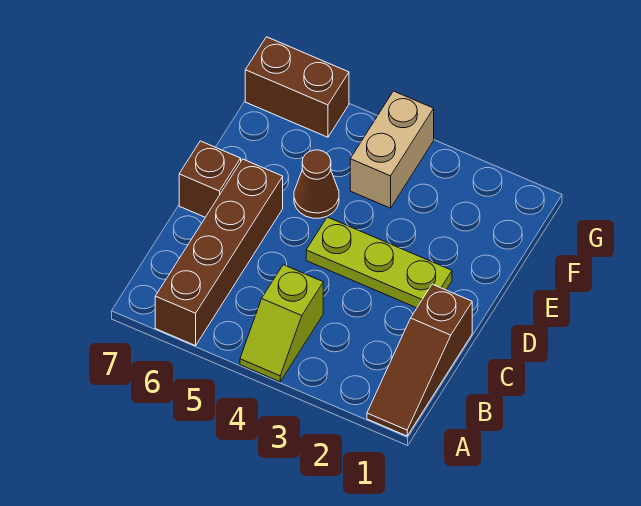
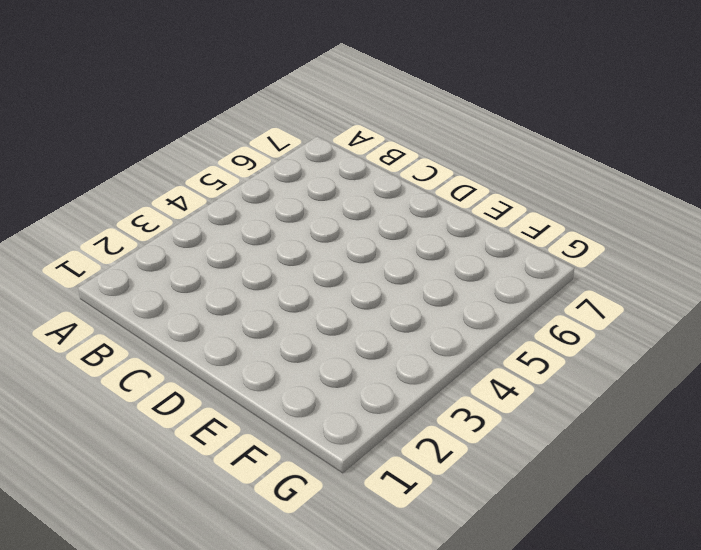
none -> brown slope A1:C1 level 1 top C
none -> lime slope A4:B4 level 1 top B

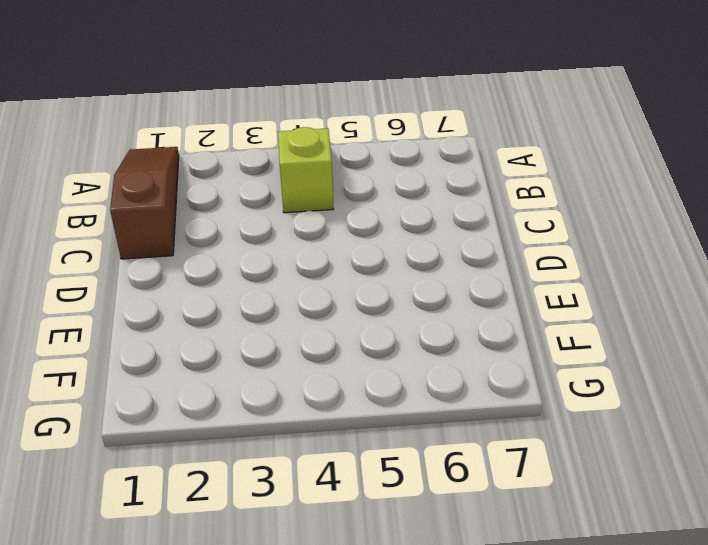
none -> brown brick A6:D6 level 1
none -> lime plate D2:D4 level 1

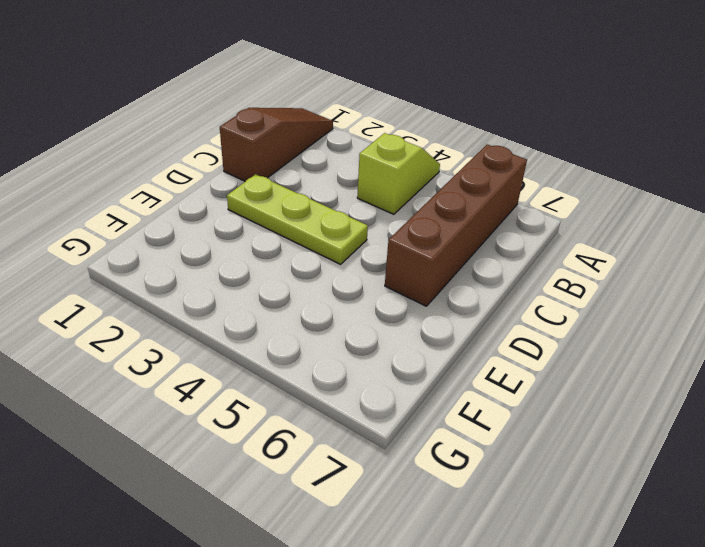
none -> brown brick D7 level 1
none -> brown cone E5 level 1

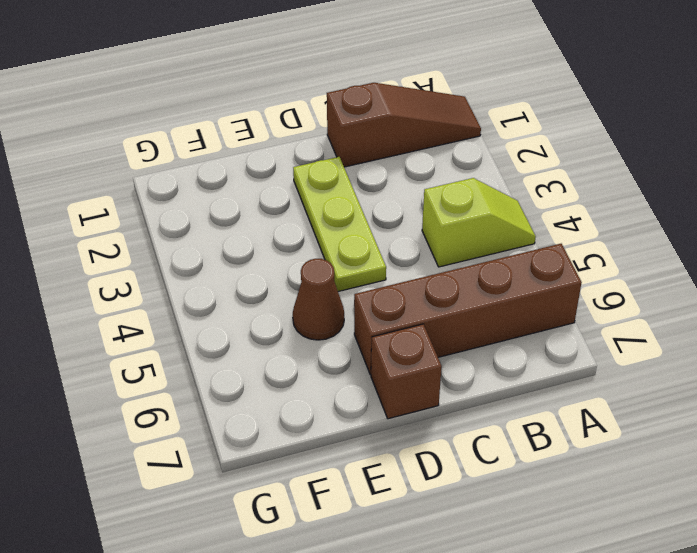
none -> tan brick F4:G4 level 1
none -> brown brick G6:G7 level 1

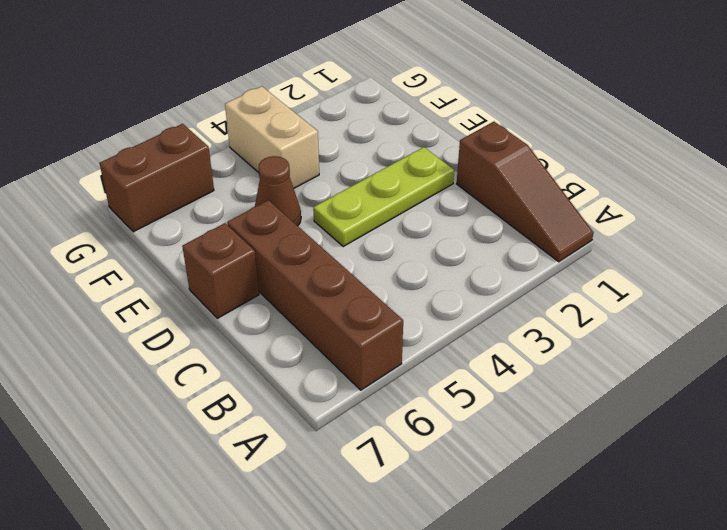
none -> lime slope A4:B4 level 1 top B

